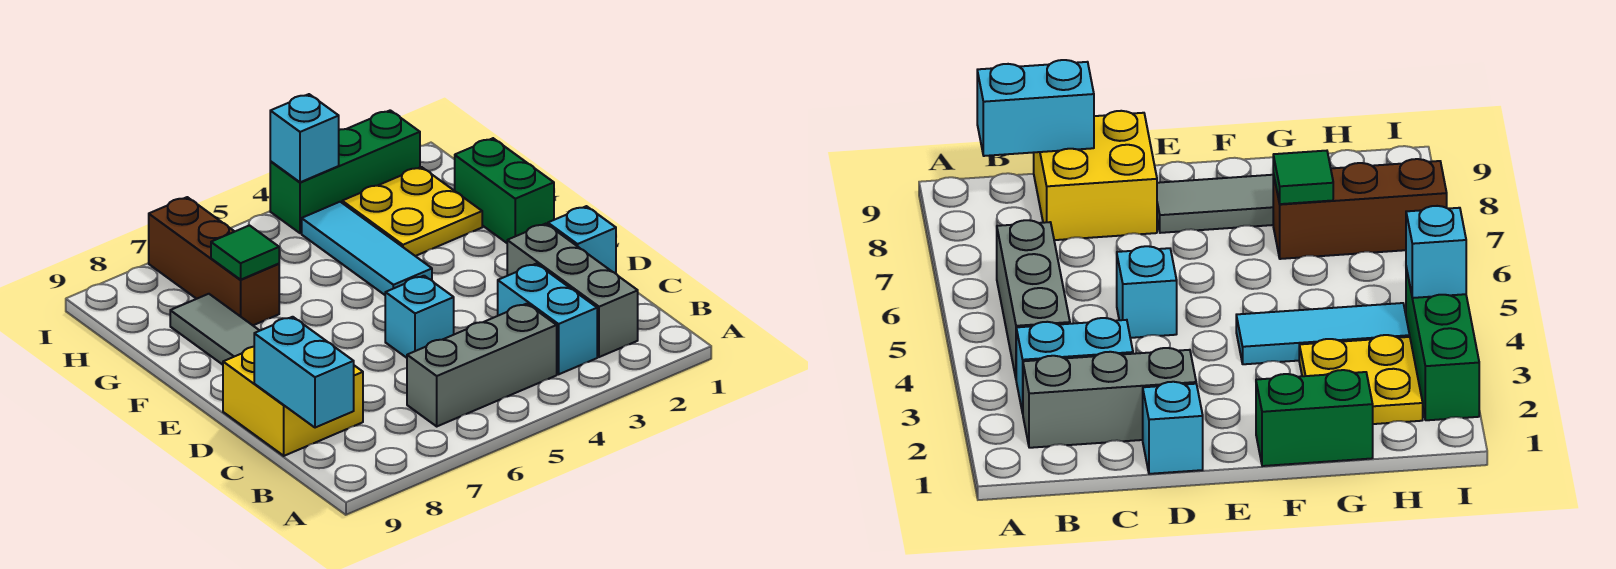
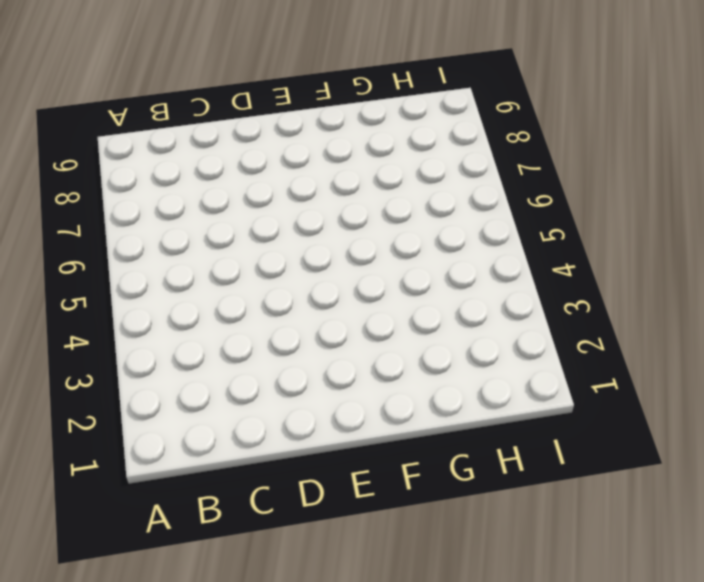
none -> grey brick B2:D2 level 1
none -> cyan brick B3:C3 level 1
none -> grey brick B4:B6 level 1

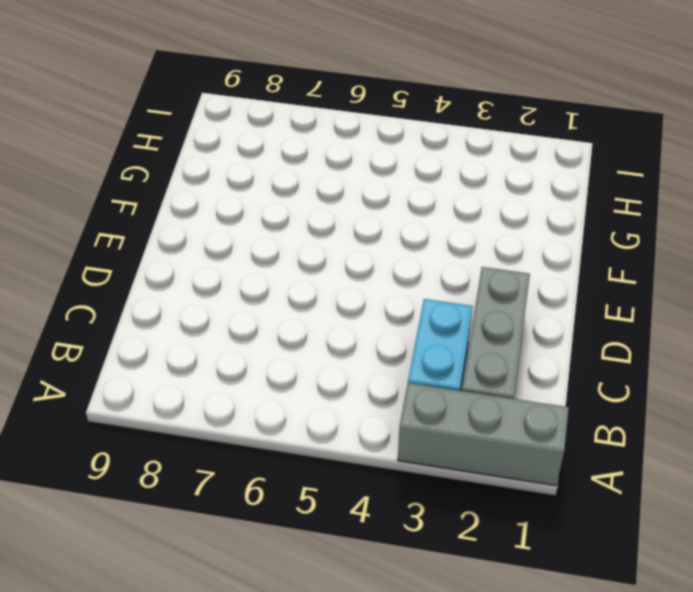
grey brick A1:A3 level 1 -> grey brick B4:B6 level 1
none -> yellow brick C8:D9 level 1
none -> cyan brick D1 level 1
none -> cyan brick D5 level 1

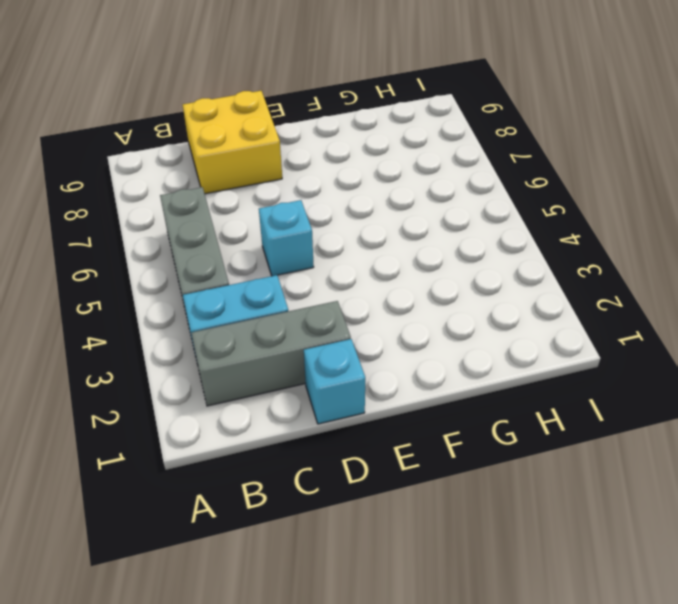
none -> grey tile E8:G8 level 1
none -> green brick F1:G1 level 1
none -> cyan tile F4:H4 level 1

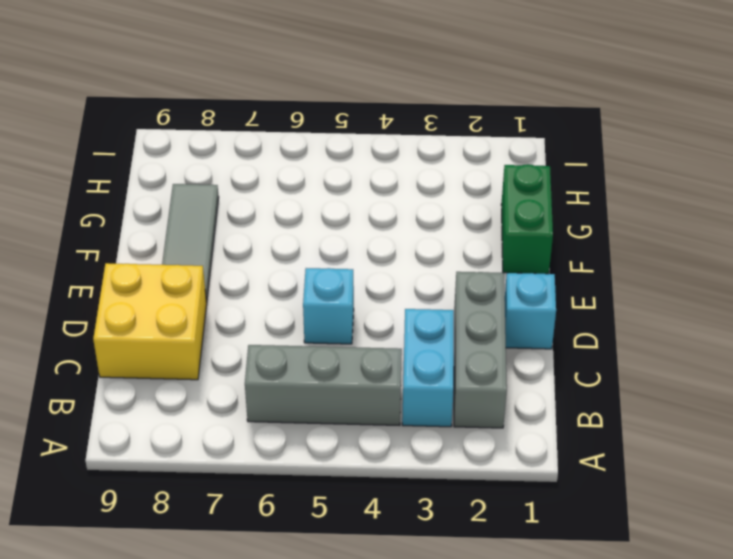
none -> cyan tile F4:H4 level 1
none -> yellow plate G2:H3 level 1
none -> brown brick G7:I7 level 1

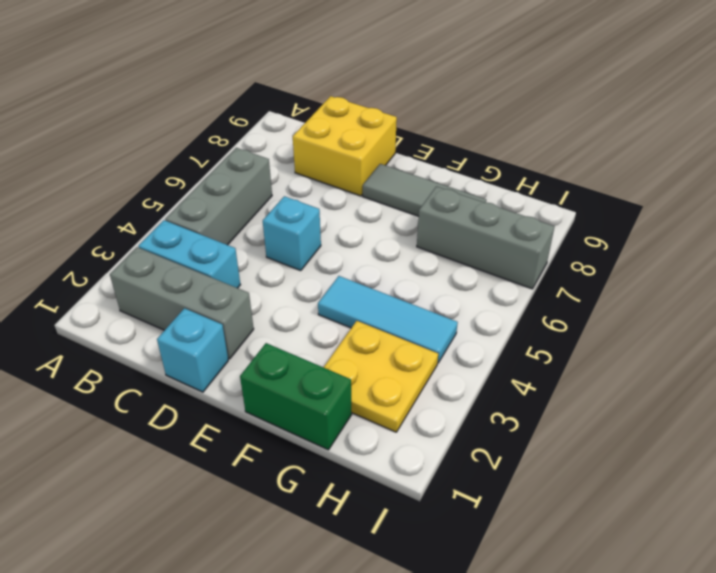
grey brick G7:I7 level 1 -> brown brick G7:I7 level 1
none -> green brick I2:I4 level 1
none -> cyan brick B9:C9 level 2
none -> green tile G7 level 2

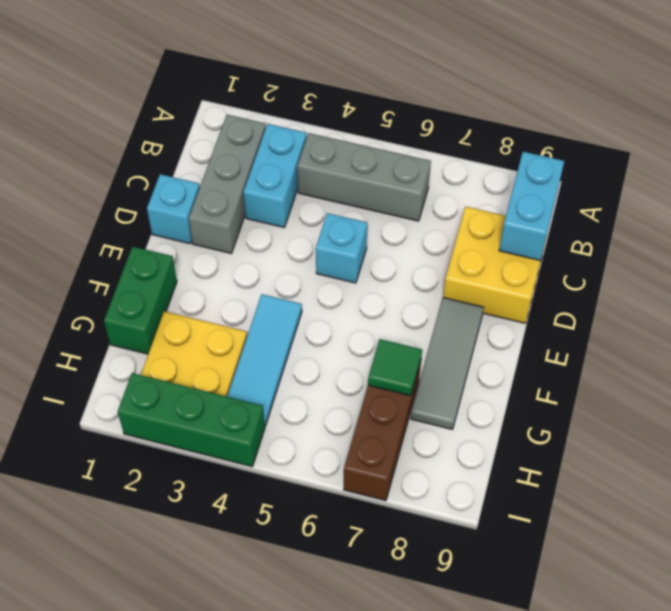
none -> cyan brick I4 level 2

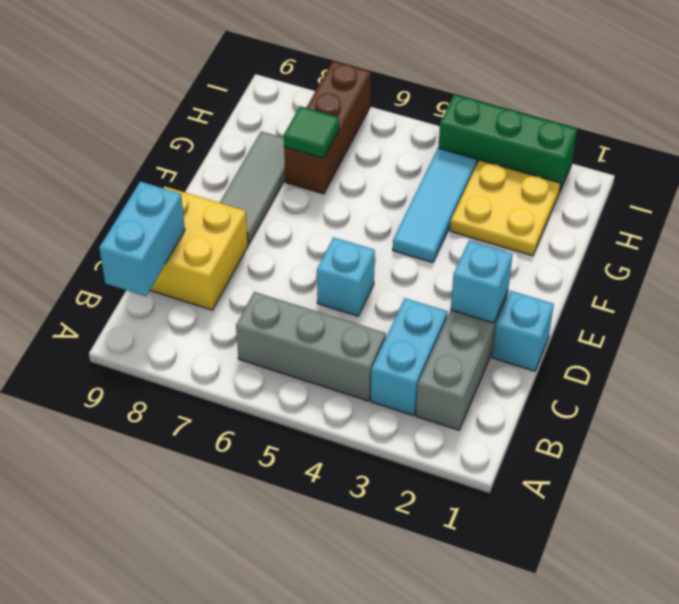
cyan brick D2 level 2 -> cyan brick I4 level 2
none -> green brick F1:G1 level 1

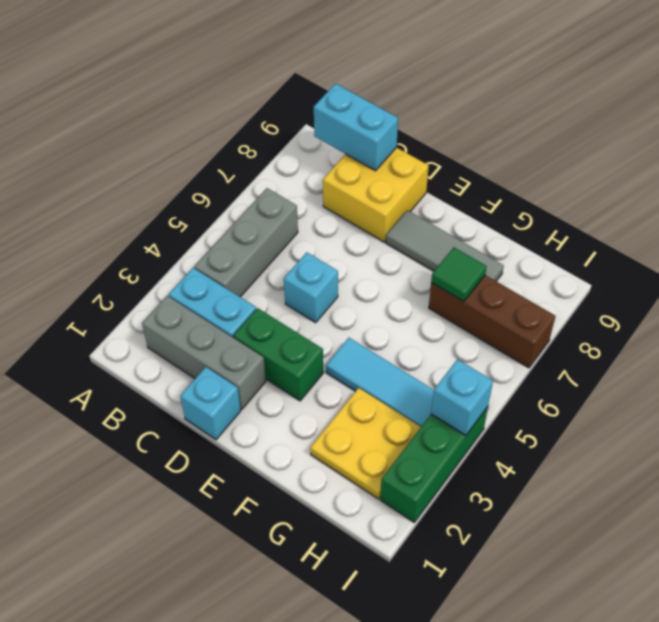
green brick D3:E3 level 1 -> green brick F1:G1 level 1

